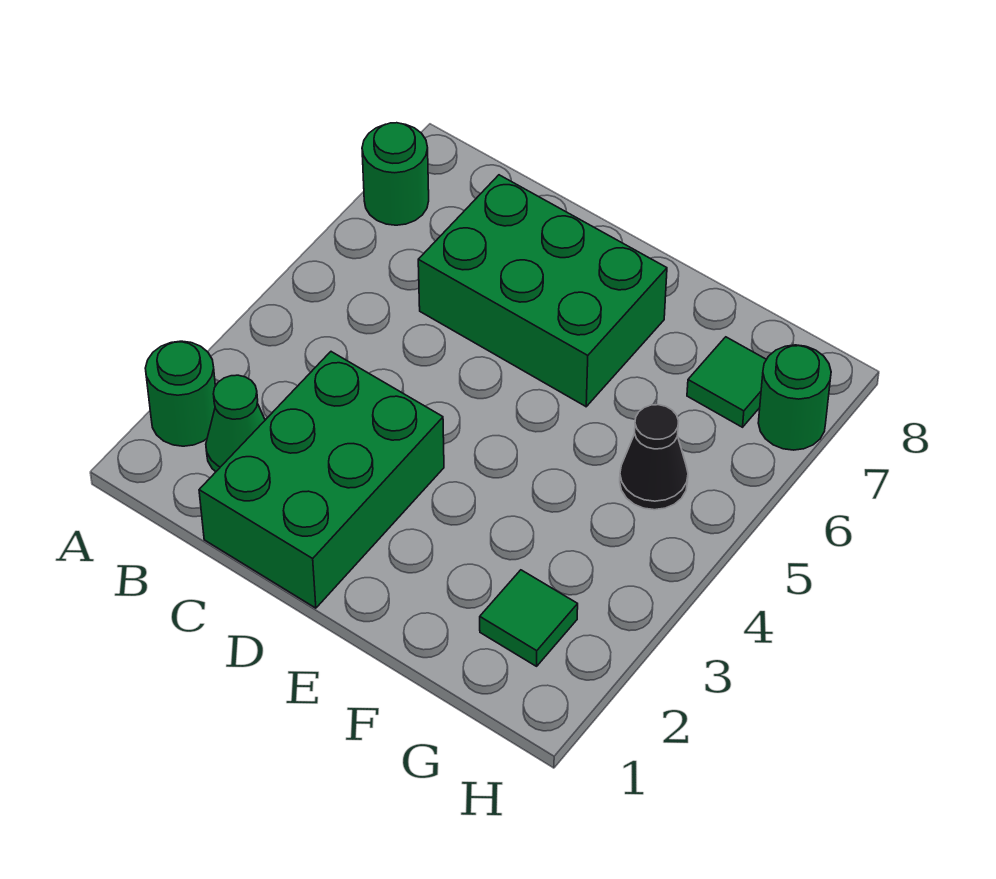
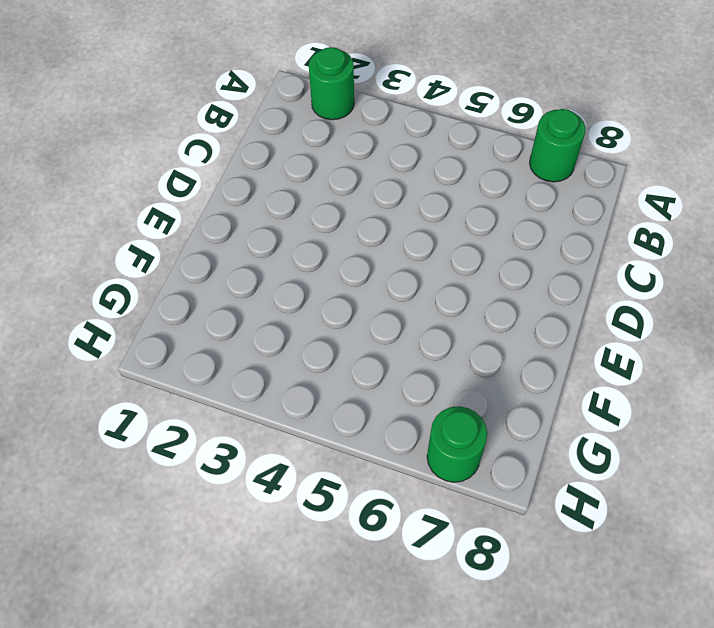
none -> green cone B2 level 1
none -> green brick C1:D3 level 1

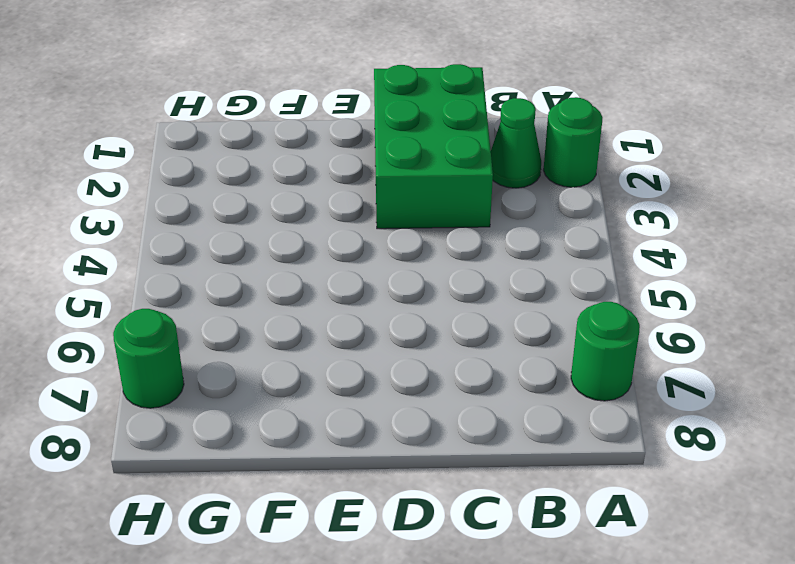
none -> green brick C6:E7 level 1
none -> green tile G2 level 1

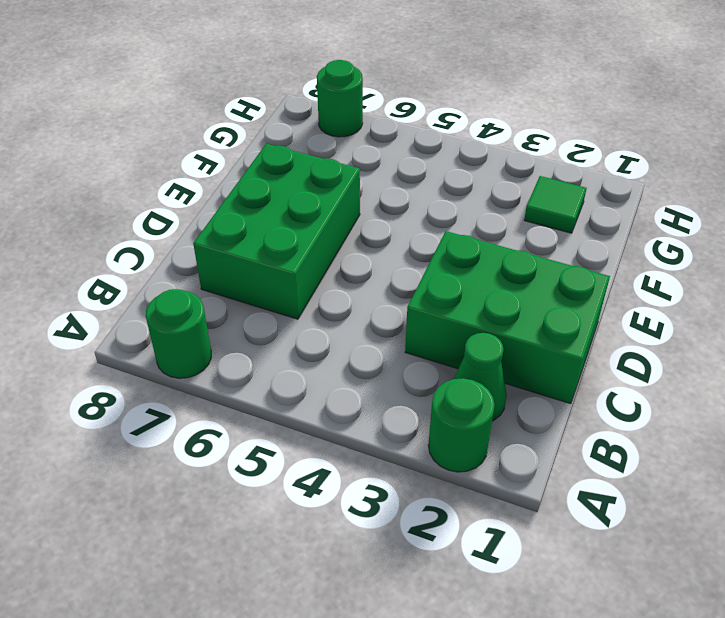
none -> black cone G5 level 1
none -> green tile G7 level 1

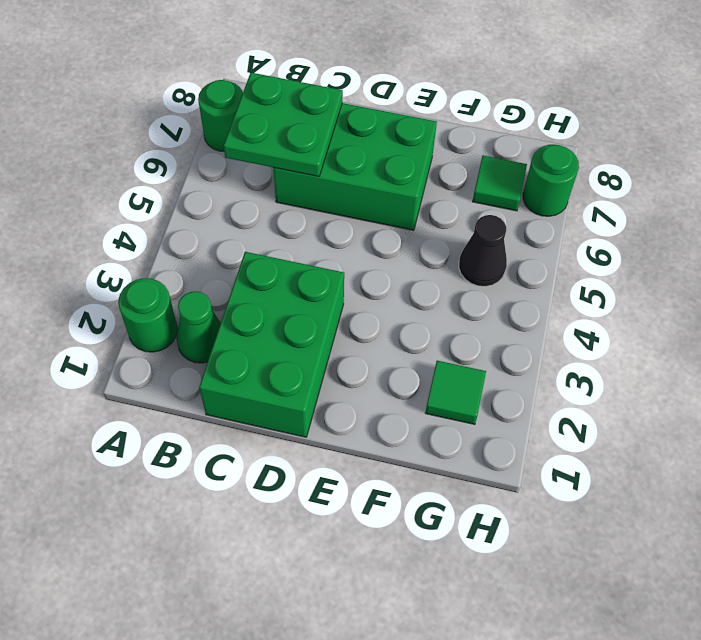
green plate B6:C7 level 2 -> none

